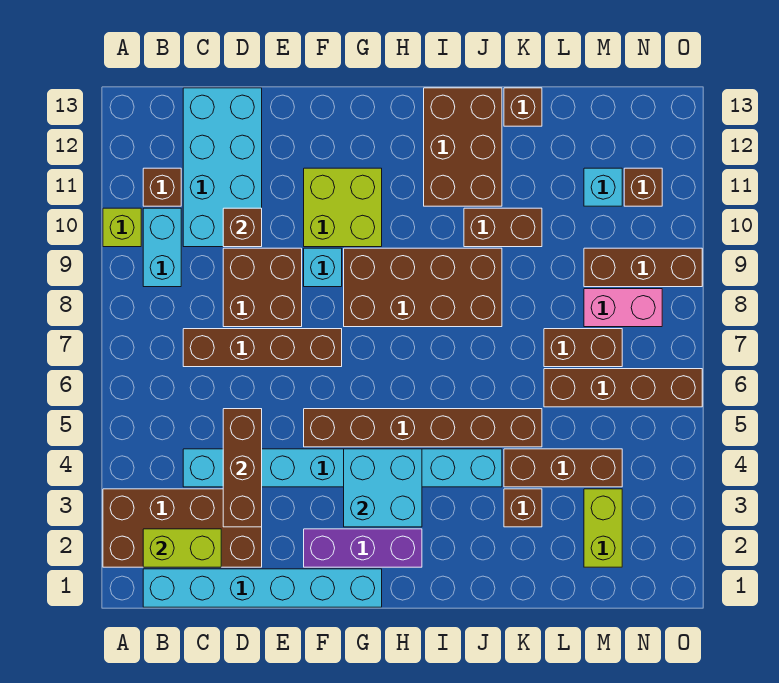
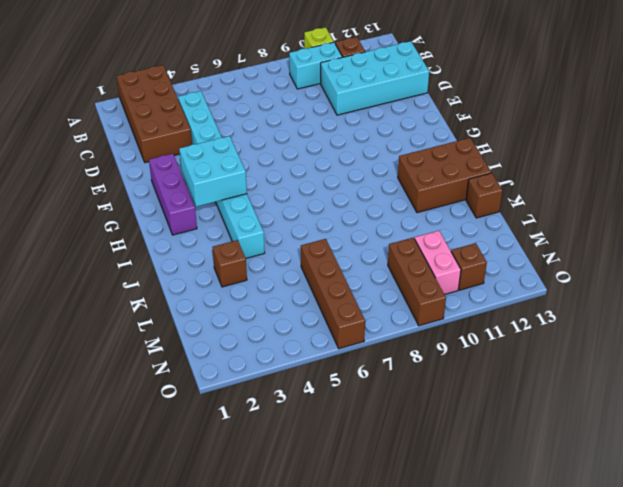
pink brick M10:N10 level 1 -> pink brick M8:N8 level 1
none -> cyan brick B1:G1 level 1
none -> brown brick C7:F7 level 1
none -> brown brick D8:E9 level 1
none -> brown brick F5:K5 level 1

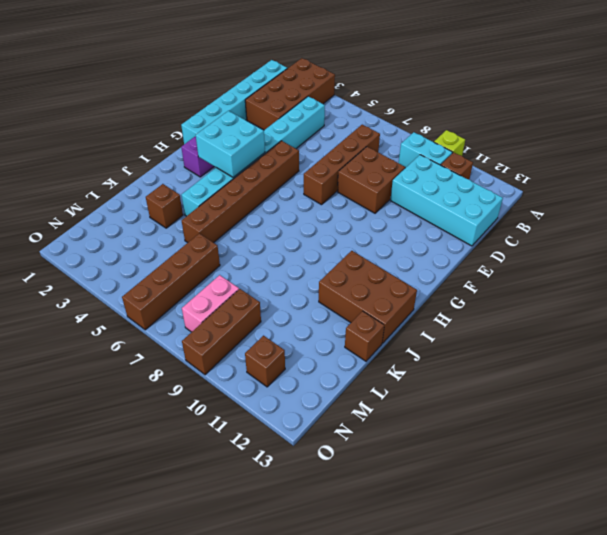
none -> cyan brick F9 level 1
none -> lime brick F10:G11 level 1
none -> brown brick G8:J9 level 1
none -> brown brick J10:K10 level 1

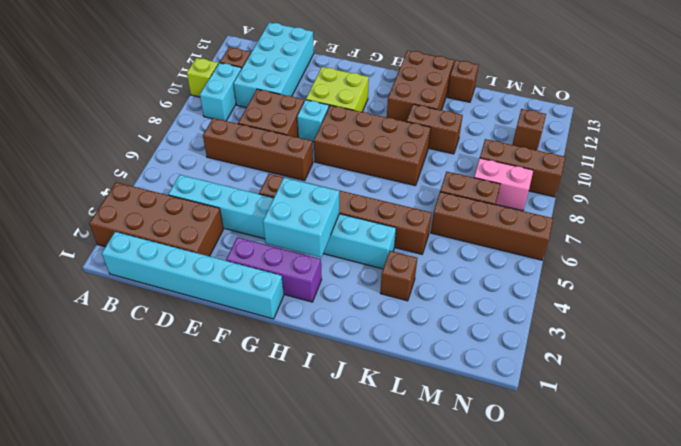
none -> brown brick K4:M4 level 1
none -> lime brick M2:M3 level 1
none -> cyan brick M11 level 1
none -> lime brick B2:C2 level 2

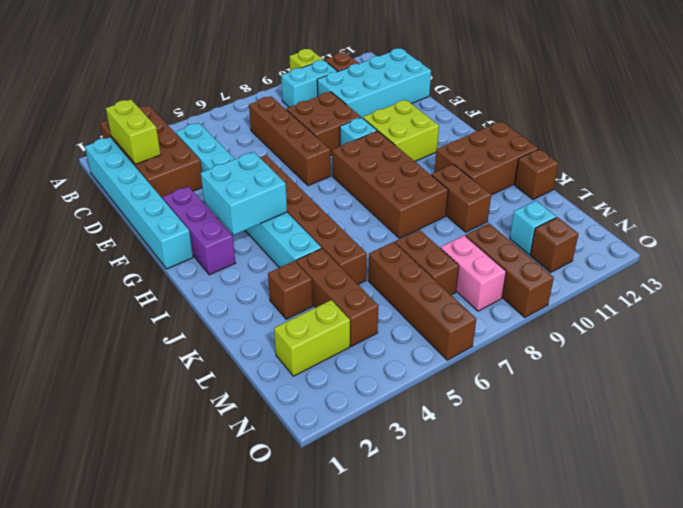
none -> brown brick D3:D5 level 2
none -> brown brick D10 level 2

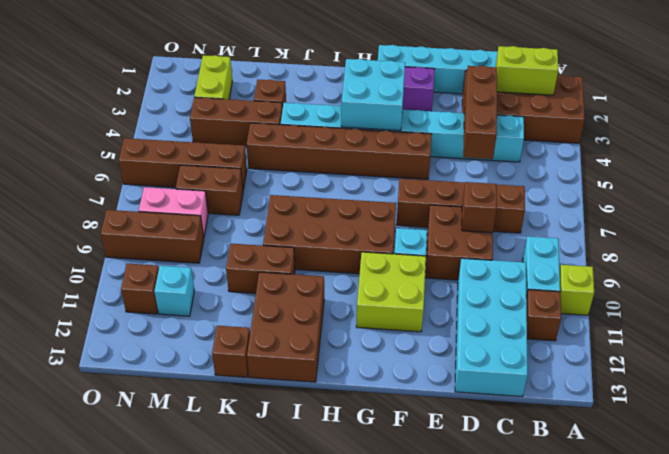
brown brick D8 level 2 -> brown brick D10 level 2

